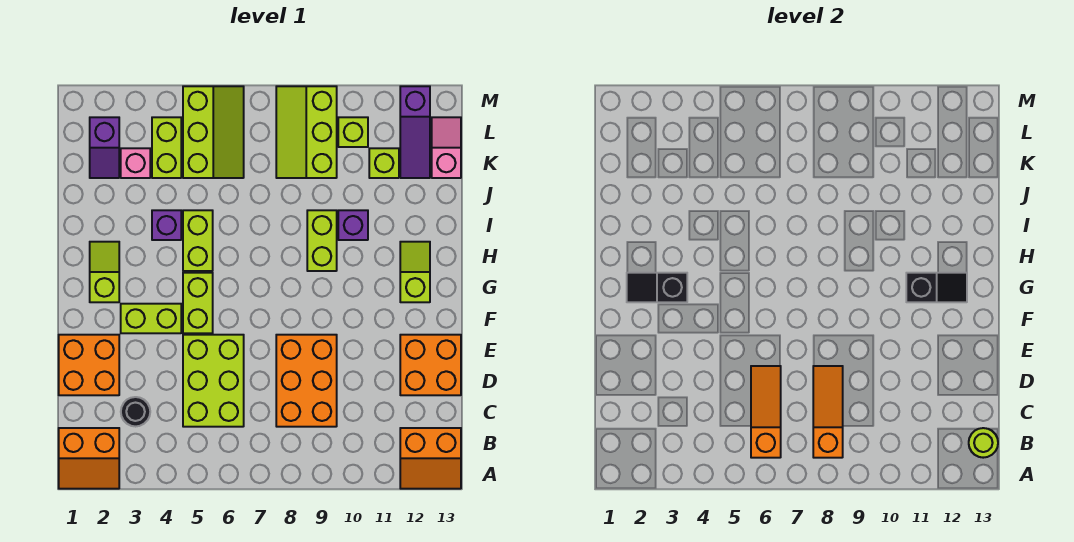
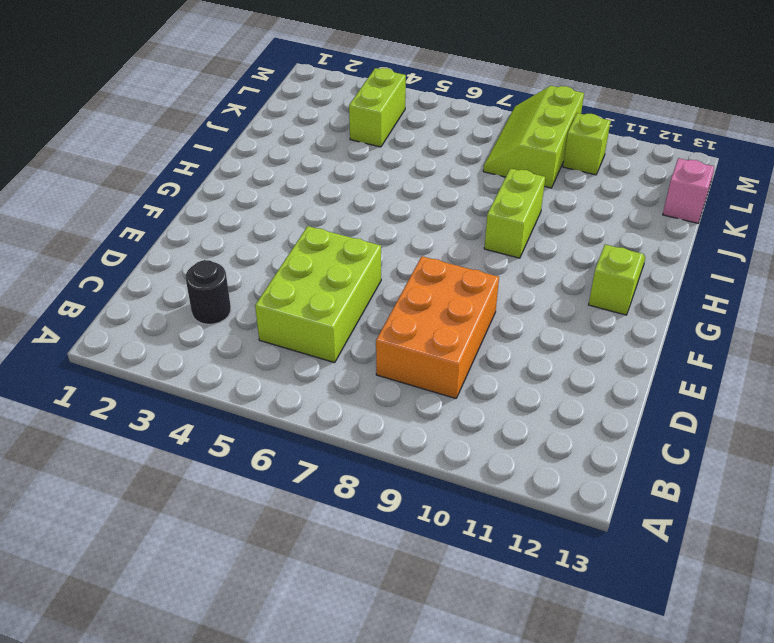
none -> orange slope A1:B2 level 1 top B
none -> orange slope A12:B13 level 1 top B
none -> orange brick D1:E2 level 1

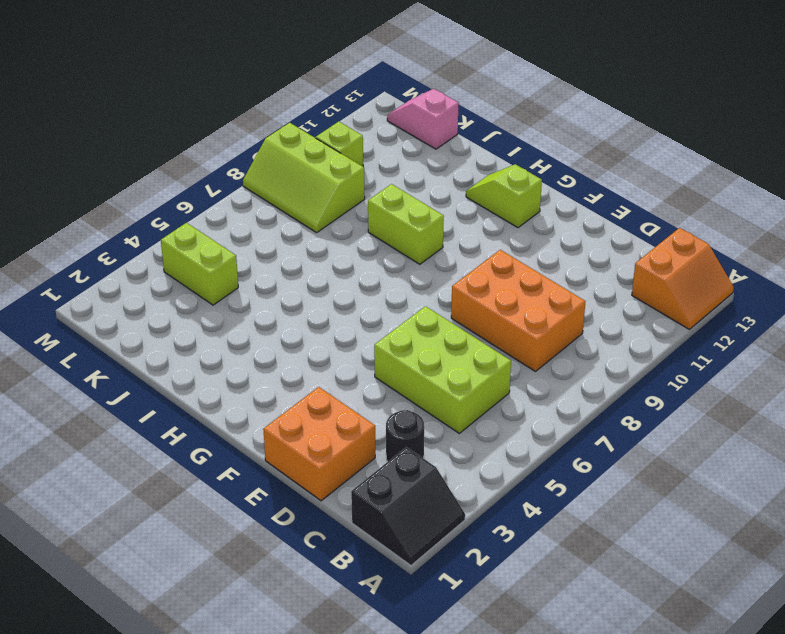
black slope A1:B2 level 1 top B -> orange slope A1:B2 level 1 top B
none -> orange brick D12:E13 level 1
none -> lime brick F3:F4 level 1
none -> lime brick F5:G5 level 1

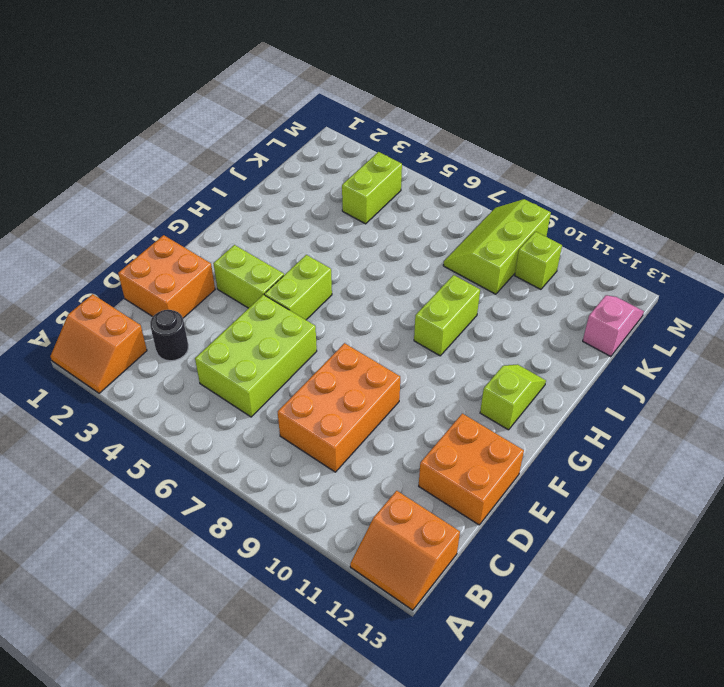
none -> lime slope G2:H2 level 1 top G
none -> lime brick H5:I5 level 1
none -> purple brick I4 level 1

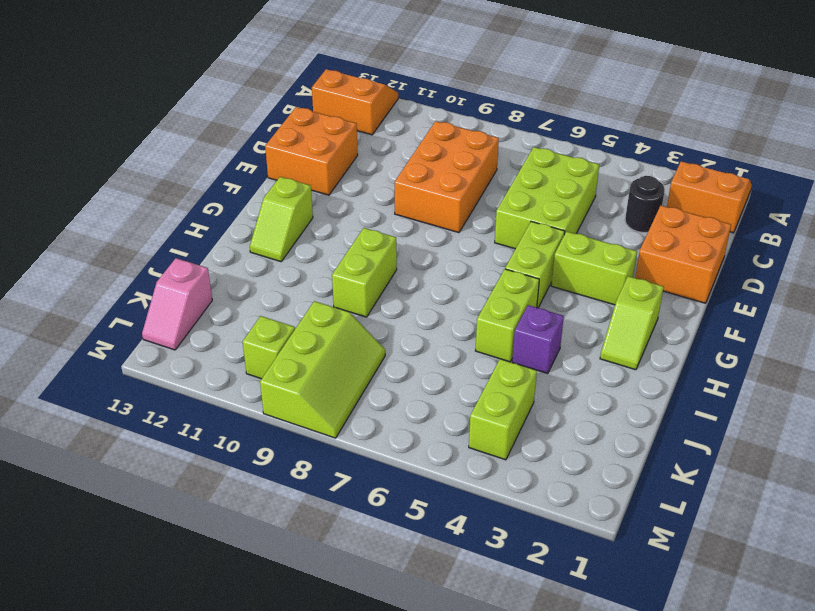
none -> purple brick I10 level 1
none -> purple slope K2:L2 level 1 top L
none -> pink brick K3 level 1

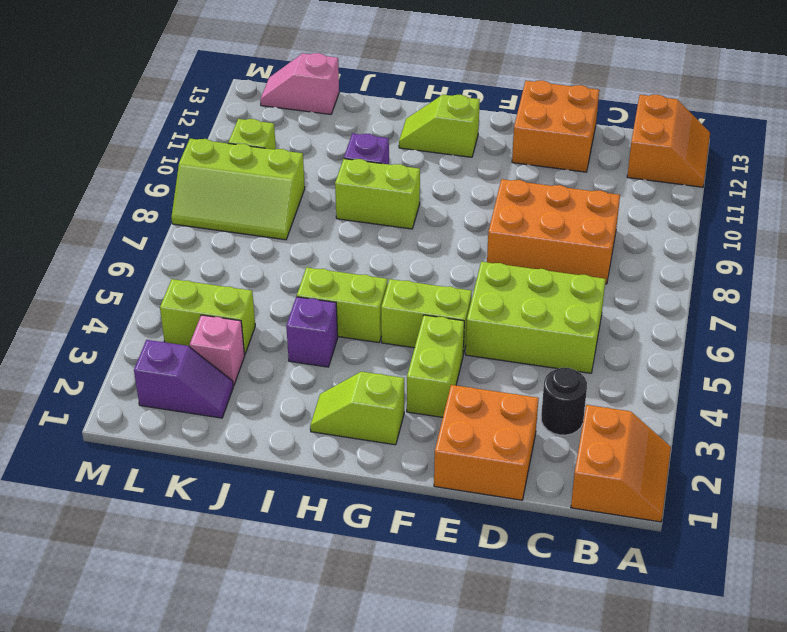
none -> lime slope K5:M6 level 1 top 5
none -> lime brick K11 level 1
none -> purple slope K12:M12 level 1 top M

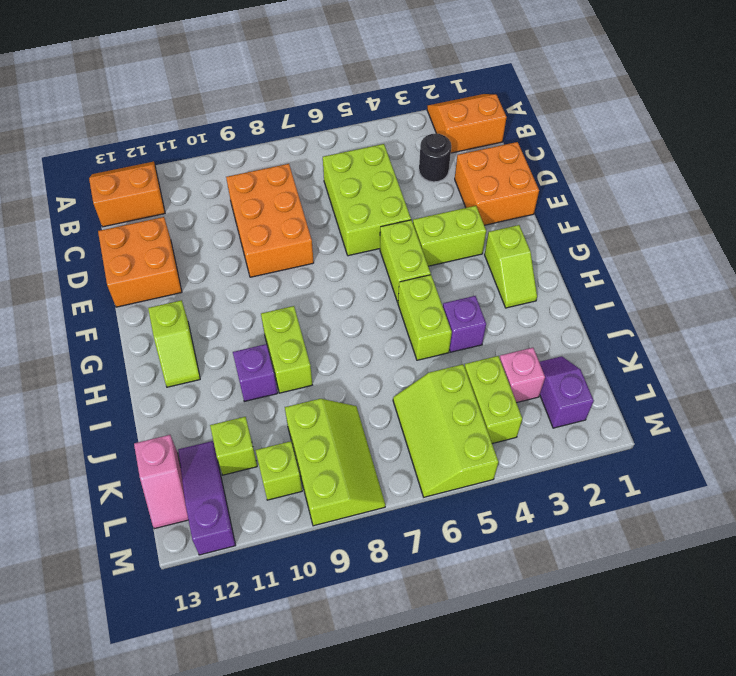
none -> orange slope B6:D6 level 2 top B
none -> orange slope B8:D8 level 2 top B
none -> lime round brick B13 level 2

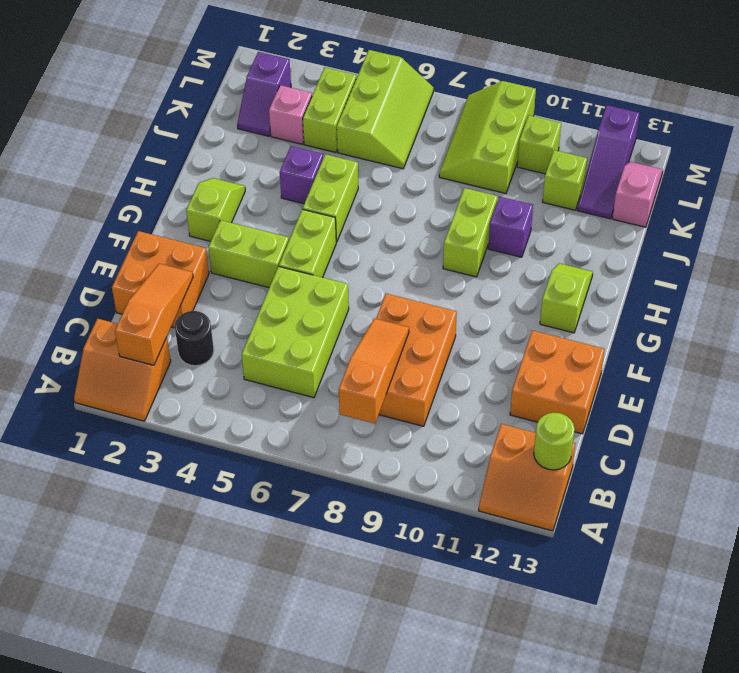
orange slope B2:D2 level 2 top B -> orange slope B6:D6 level 2 top B
none -> black slope G2:G3 level 2 top 3
none -> black slope G11:G12 level 2 top 11

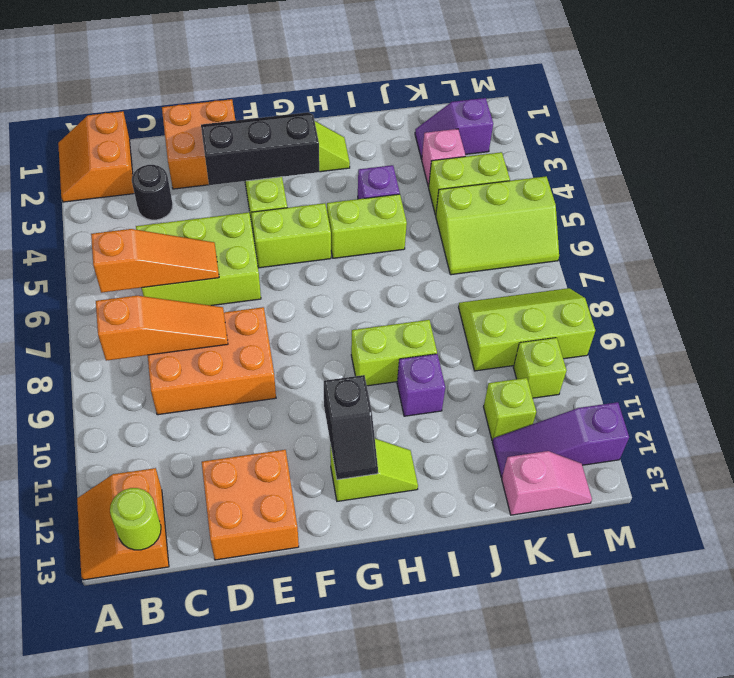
black slope E2:G3 level 2 top 3 -> black slope G2:G3 level 2 top 3

